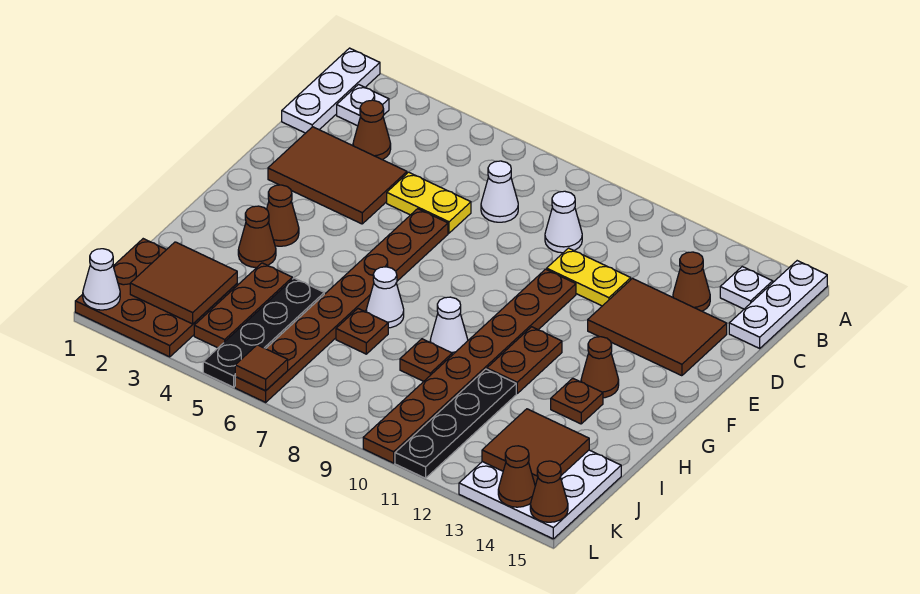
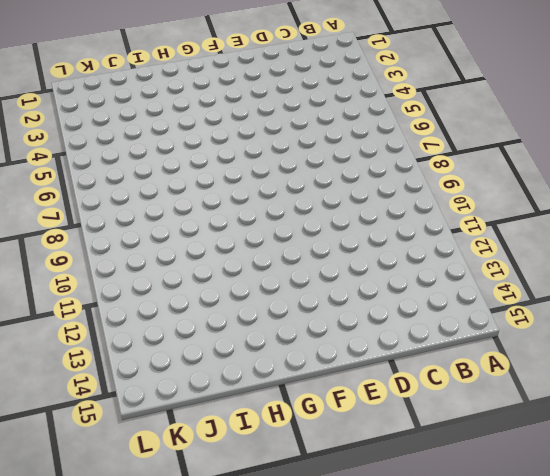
none -> white plate A1:C1 level 1
none -> white plate A15:C15 level 1
none -> white plate B2 level 1
none -> white plate B14 level 1

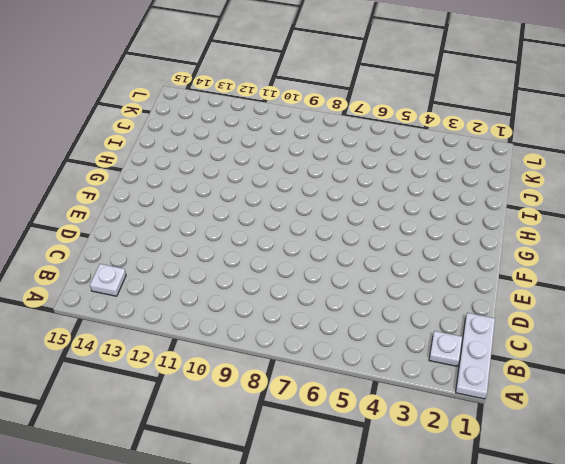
none -> white plate A15:C15 level 1
none -> brown cone C3 level 1
none -> white cone C7 level 1
none -> white cone C9 level 1

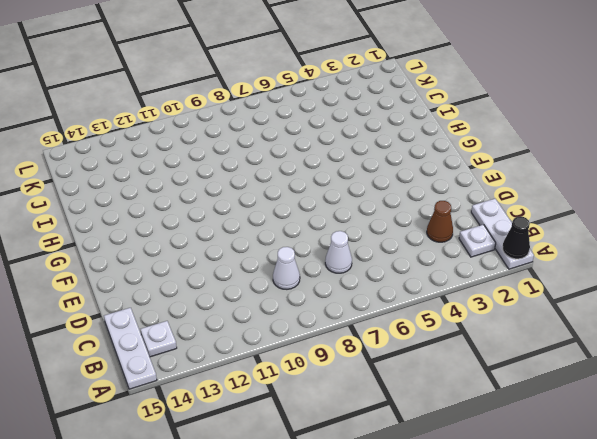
black cone A1 level 2 -> none
none -> brown cone C13 level 1
none -> brown tile D2:E4 level 1
none -> yellow plate D5:D6 level 1
none -> yellow plate D10:D11 level 1

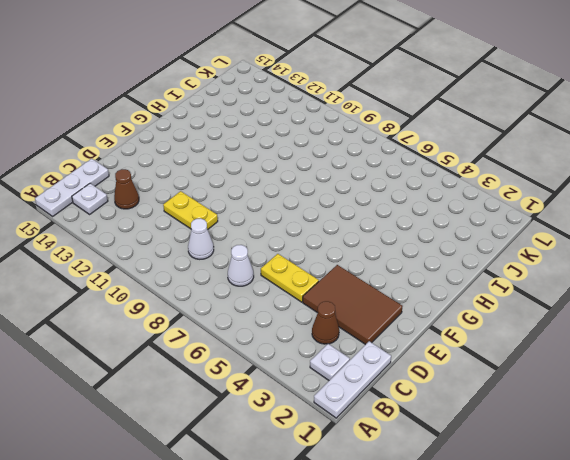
none -> brown tile D12:E14 level 1
none -> brown plate E6:L6 level 1
none -> brown plate E10:L10 level 1
none -> brown cone G3 level 1

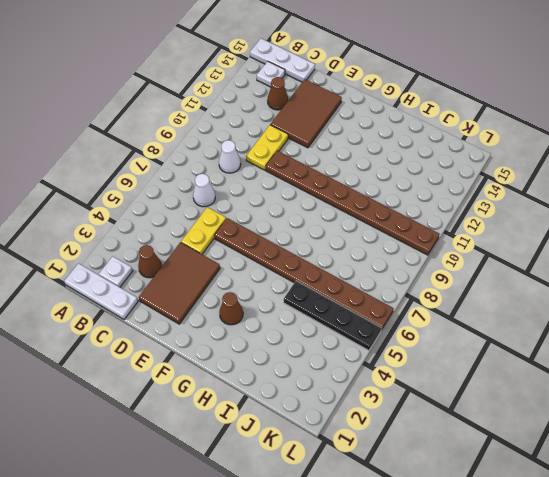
none -> brown plate G11:H11 level 1
none -> brown cone G13 level 1
none -> brown cone H3 level 1
none -> white cone H7 level 1

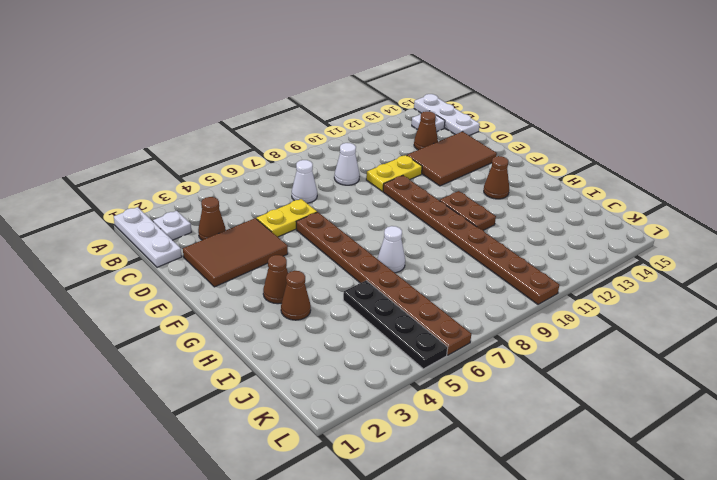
none -> white cone H9 level 1
none -> brown plate H13 level 1
none -> brown plate I4:K4 level 1
none -> brown plate I7 level 1

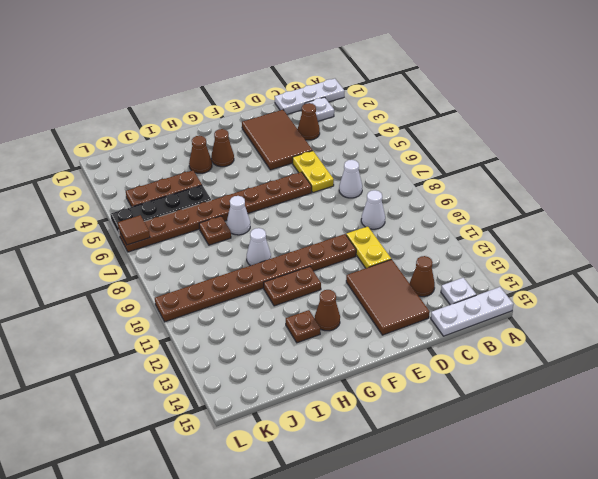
none -> brown plate I9 level 1
none -> black plate I11:L11 level 1
none -> brown plate J1:L3 level 1
none -> white plate J13:L15 level 1

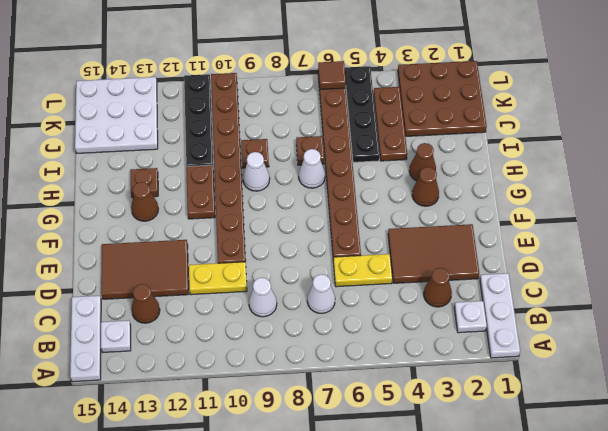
none -> brown tile J2:K3 level 2
none -> brown tile J13:K14 level 2
none -> white cone L1 level 2
none -> brown cone L14 level 2

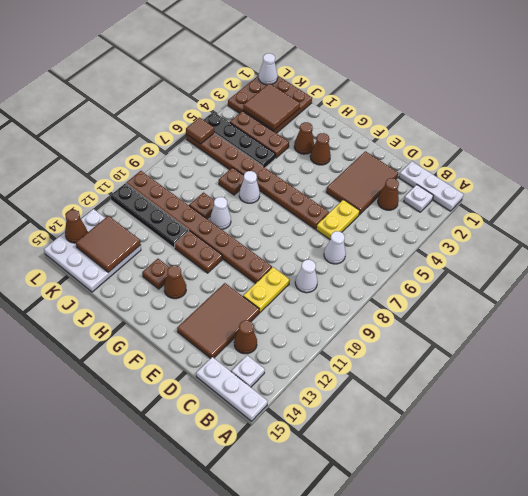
none -> brown cone L15 level 2

